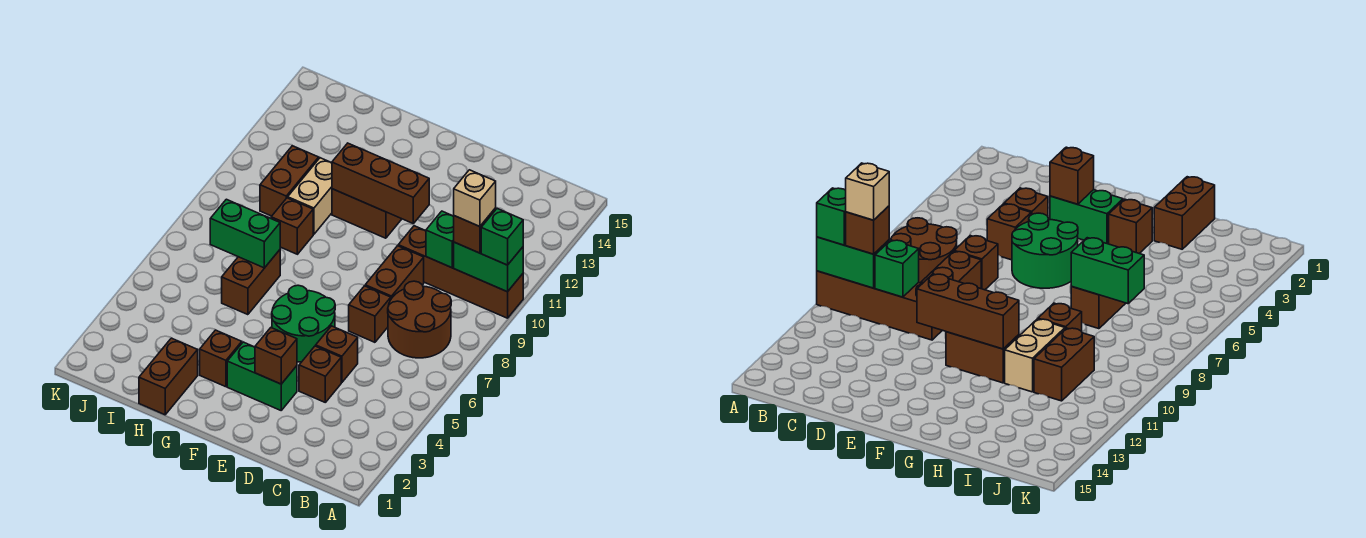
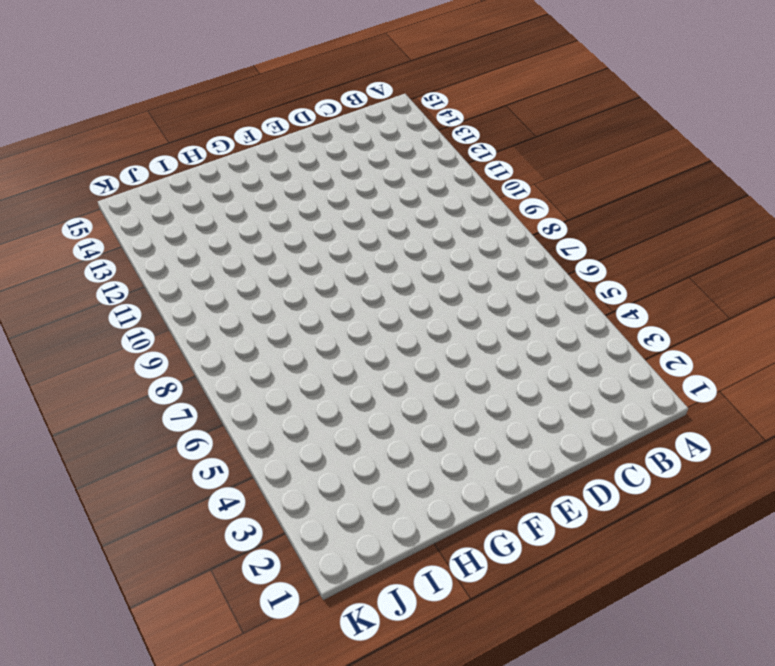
none -> brown brick A10:D10 level 1
none -> brown round brick B7:C8 level 1
none -> brown brick D4 level 1

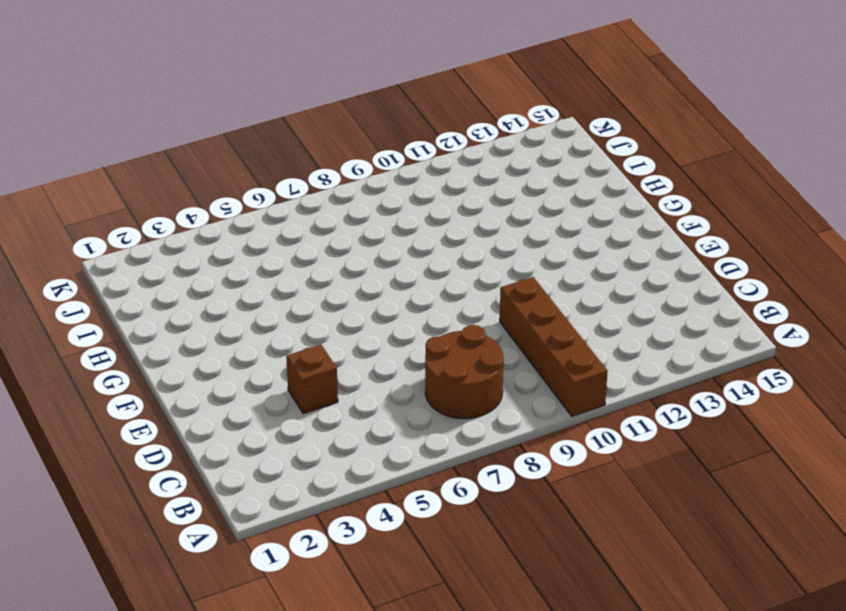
none -> brown brick D5 level 1
none -> brown brick D7 level 1
none -> brown brick D8:D9 level 1

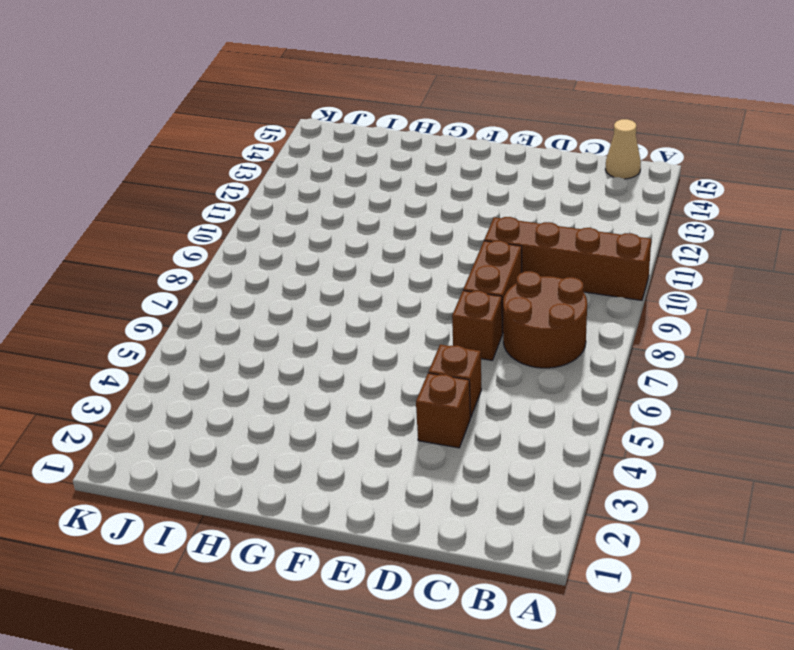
tan cone B15 level 1 -> none
none -> green brick E3:F3 level 1
none -> green round brick E5:F6 level 1
none -> brown brick F11:G11 level 1

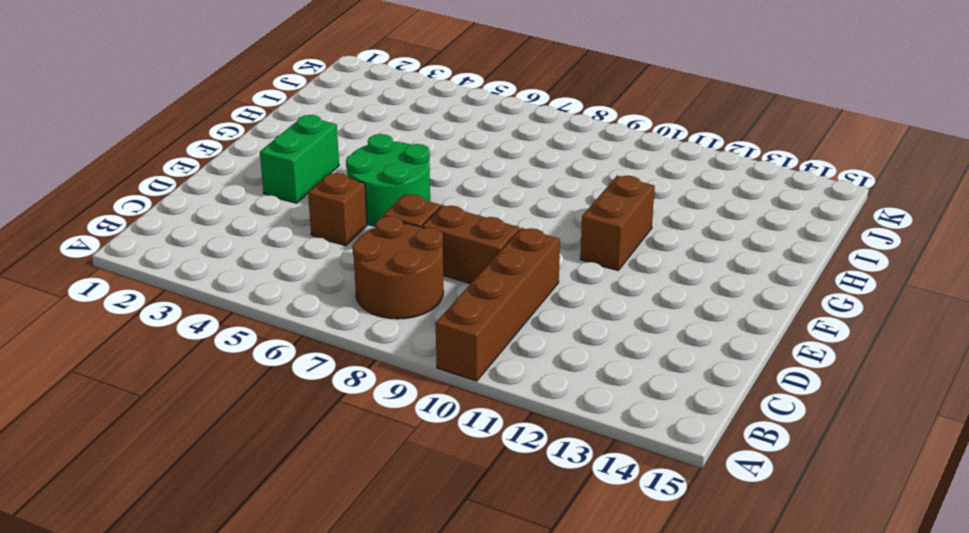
none -> brown brick D4 level 1
none -> brown brick G3 level 1
none -> brown brick H1:H2 level 1

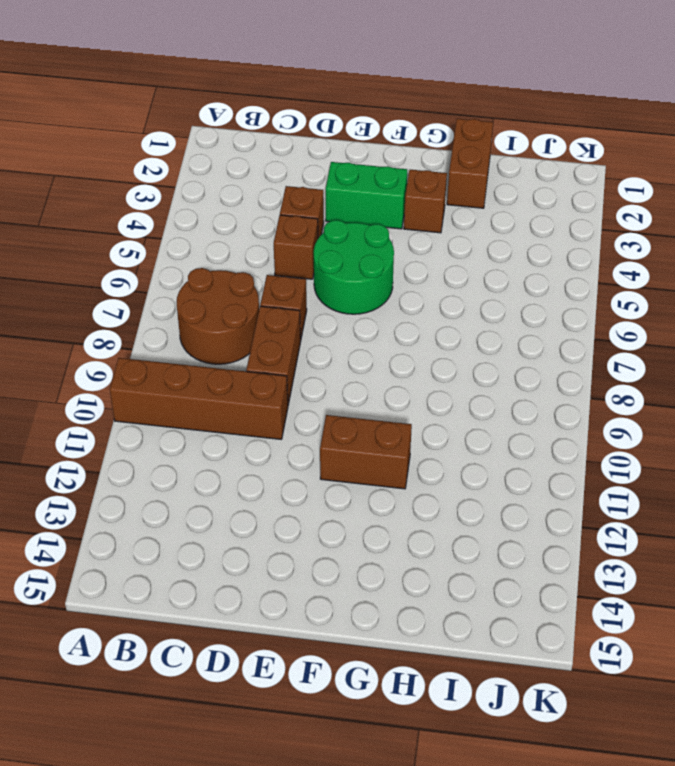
none -> brown brick H6:H7 level 1
none -> brown brick H9 level 1
none -> tan brick H10:H11 level 1

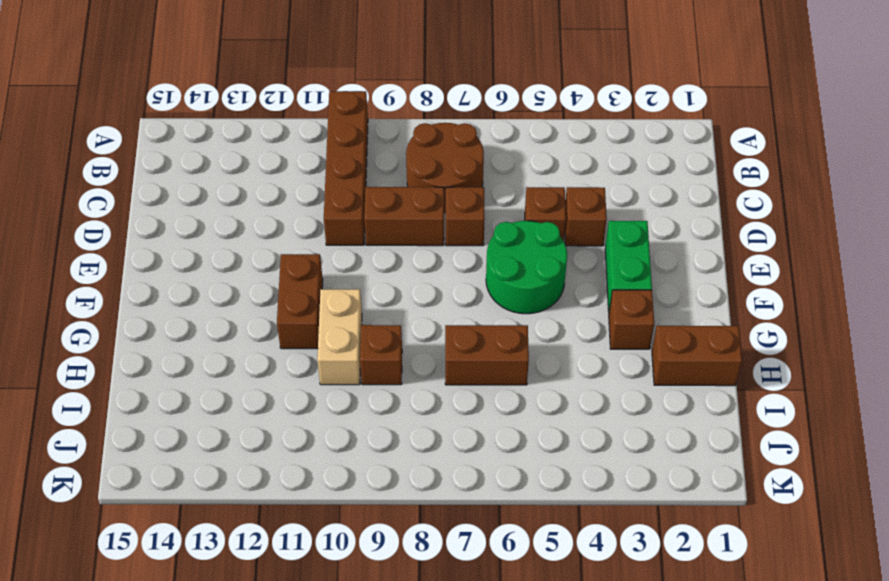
tan brick G10:H10 level 1 -> tan brick H10:H11 level 1
none -> brown brick I10:I11 level 1
none -> green brick A10:B10 level 2
none -> green brick C10 level 2

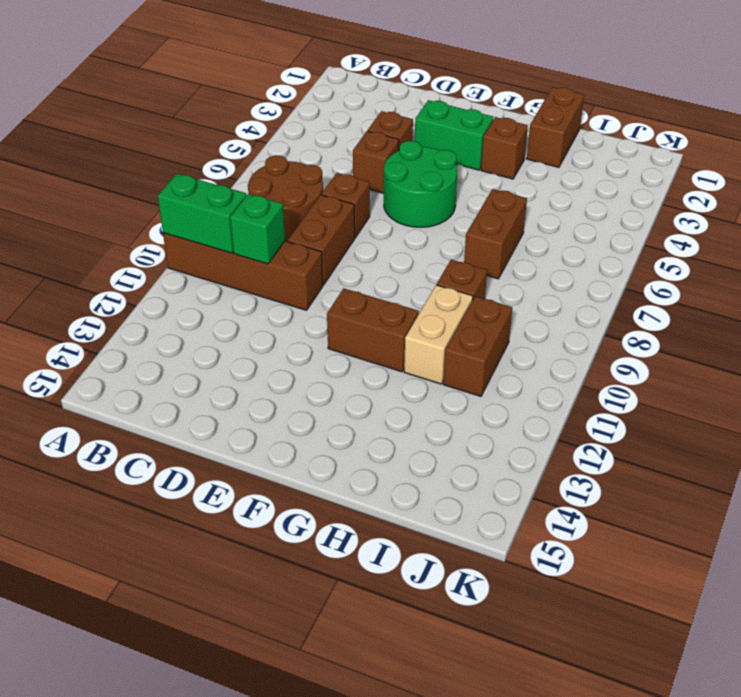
none -> brown brick E3 level 2
none -> brown brick E11:G11 level 2
none -> green brick H7:I7 level 2

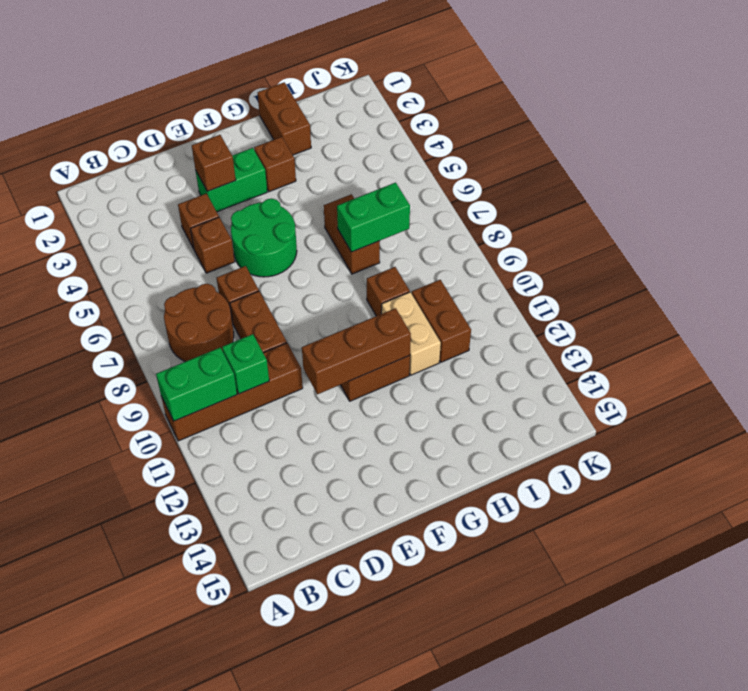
none -> green brick A10 level 3
none -> brown brick B10 level 3
none -> tan brick B10 level 4

